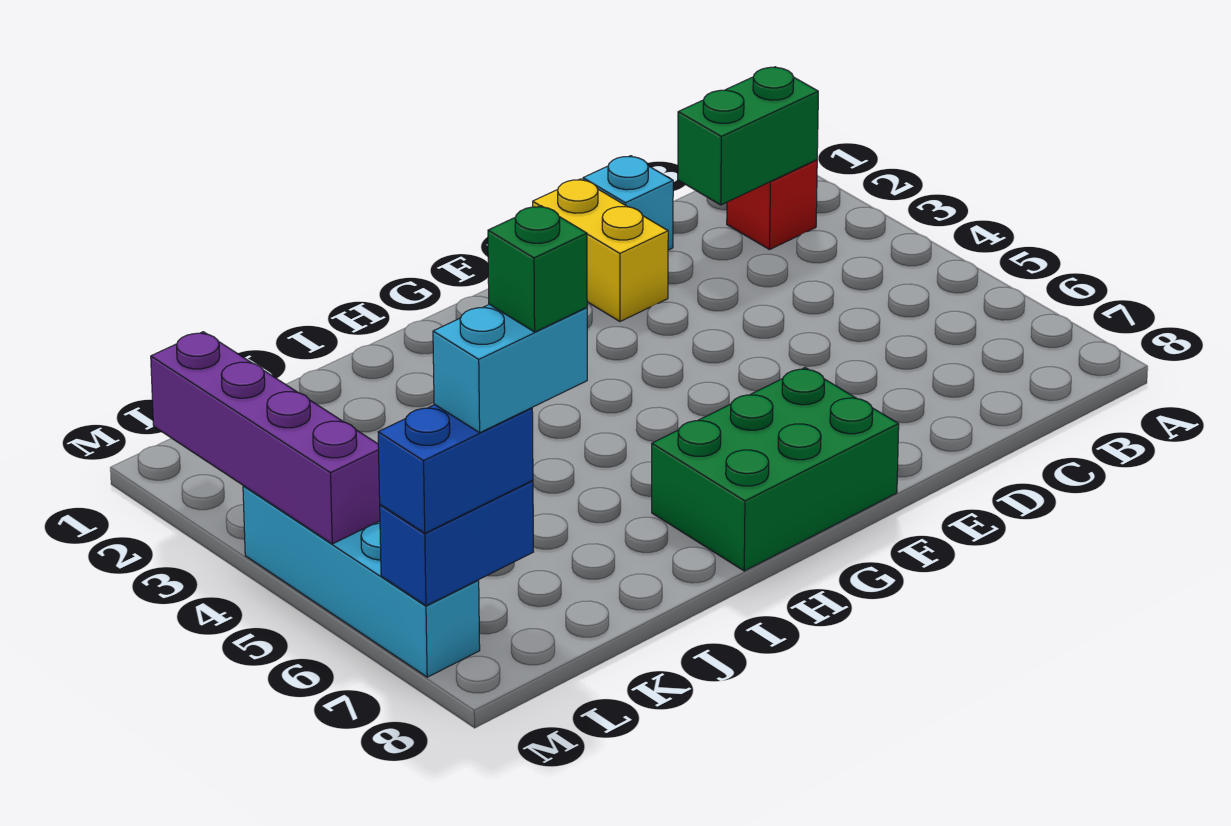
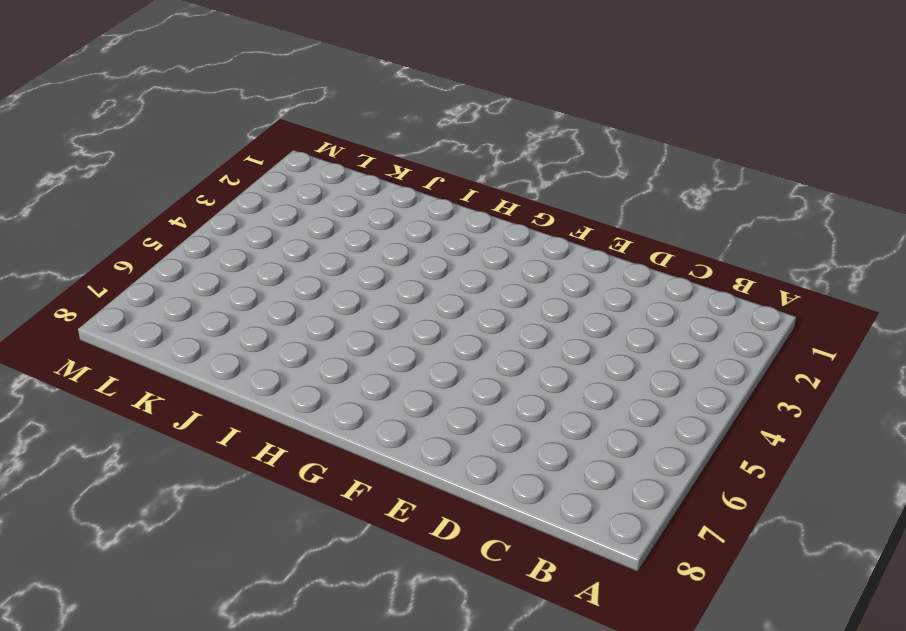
none -> red brick B2 level 1
none -> cyan brick D1 level 1

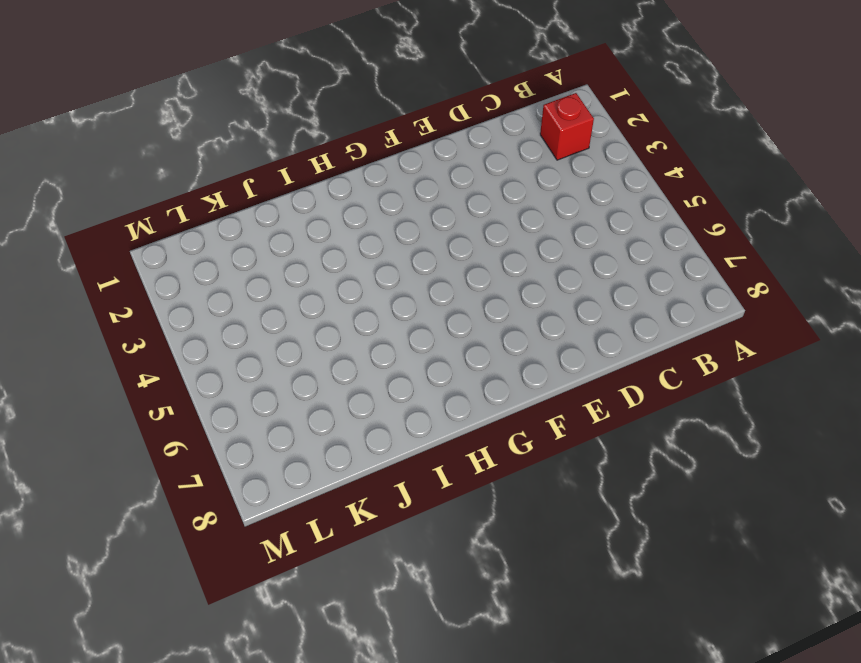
none -> cyan brick D1 level 1
none -> yellow brick E1:E2 level 1

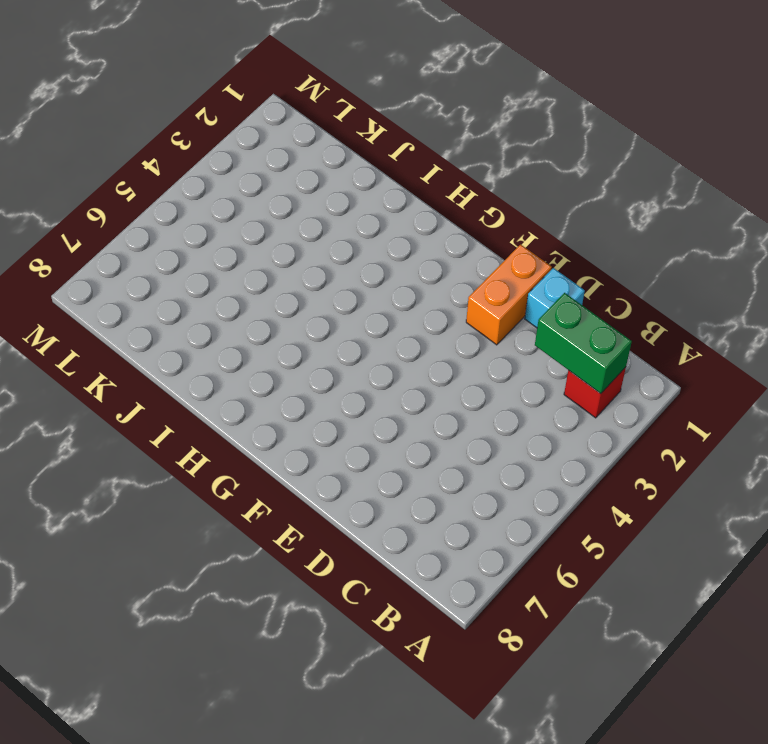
orange brick E1:E2 level 1 -> yellow brick E1:E2 level 1
none -> green brick F7:H8 level 1
none -> cyan brick M4:M7 level 1

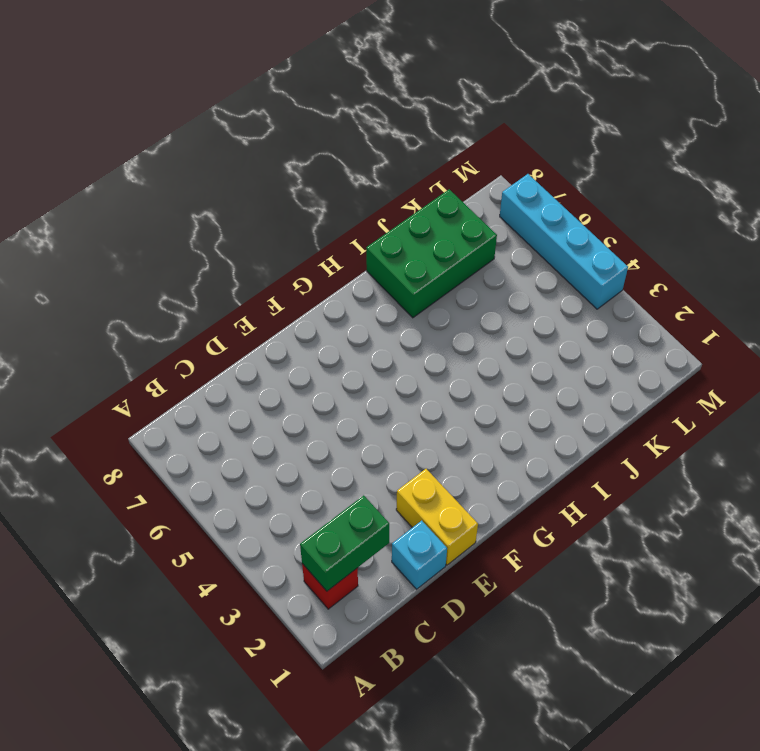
green brick I7:K8 level 1 -> green brick F7:H8 level 1
none -> blue brick L7:M7 level 2
none -> purple brick M2:M5 level 2

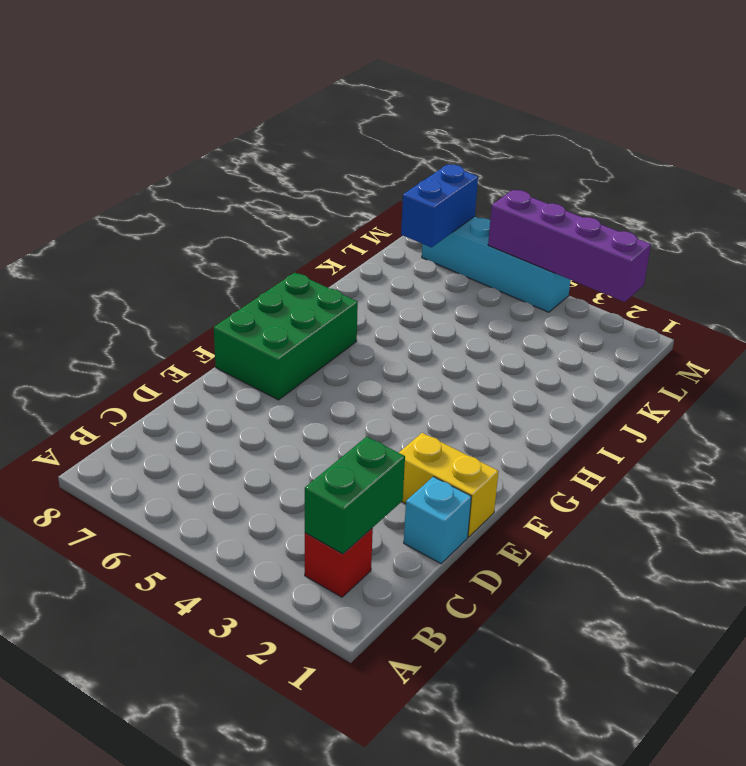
none -> blue brick L7:M7 level 3
none -> cyan brick K7:L7 level 4

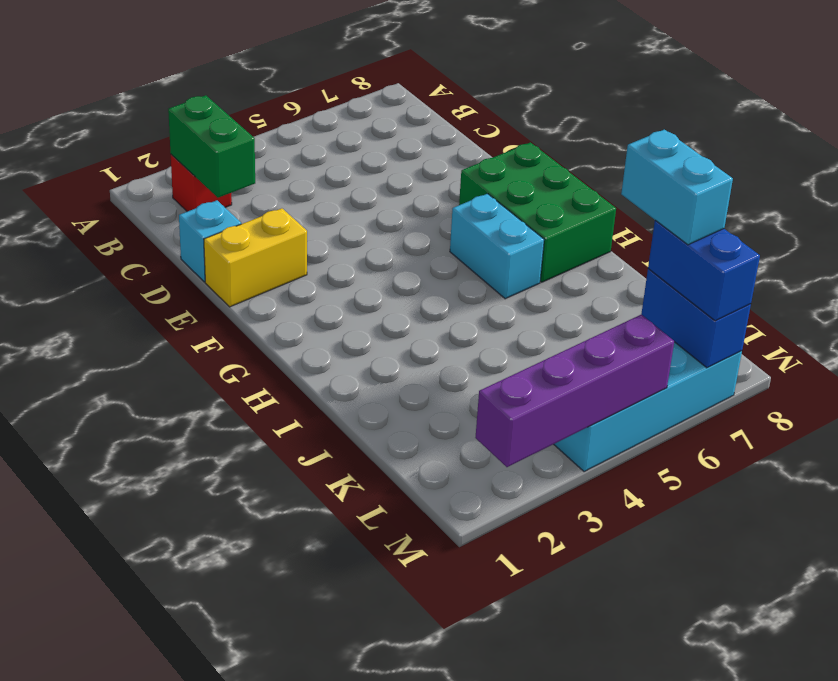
cyan brick G6:H6 level 1 -> none
none -> green brick K7 level 5

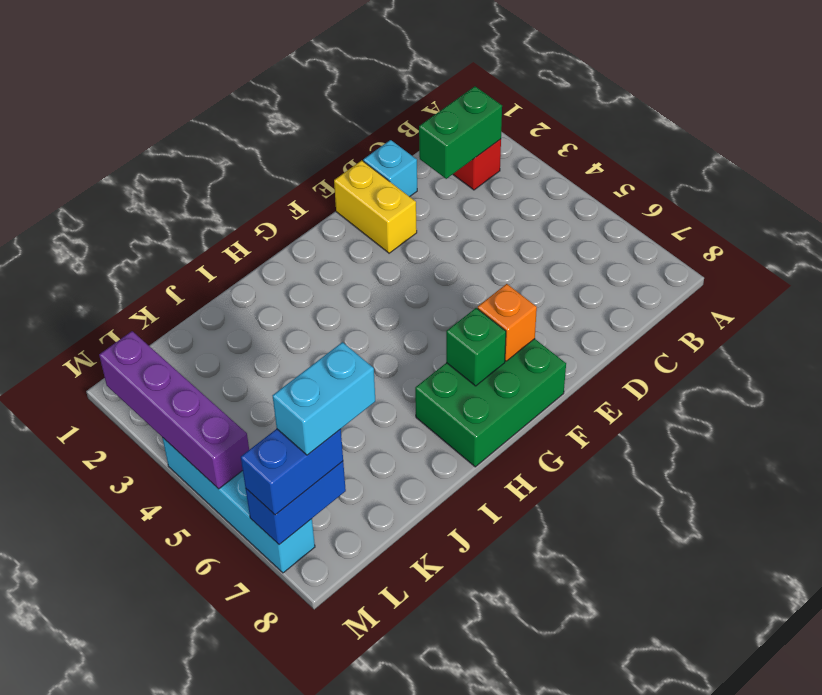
orange brick F7 level 2 -> none
green brick G7 level 2 -> green brick K7 level 5

